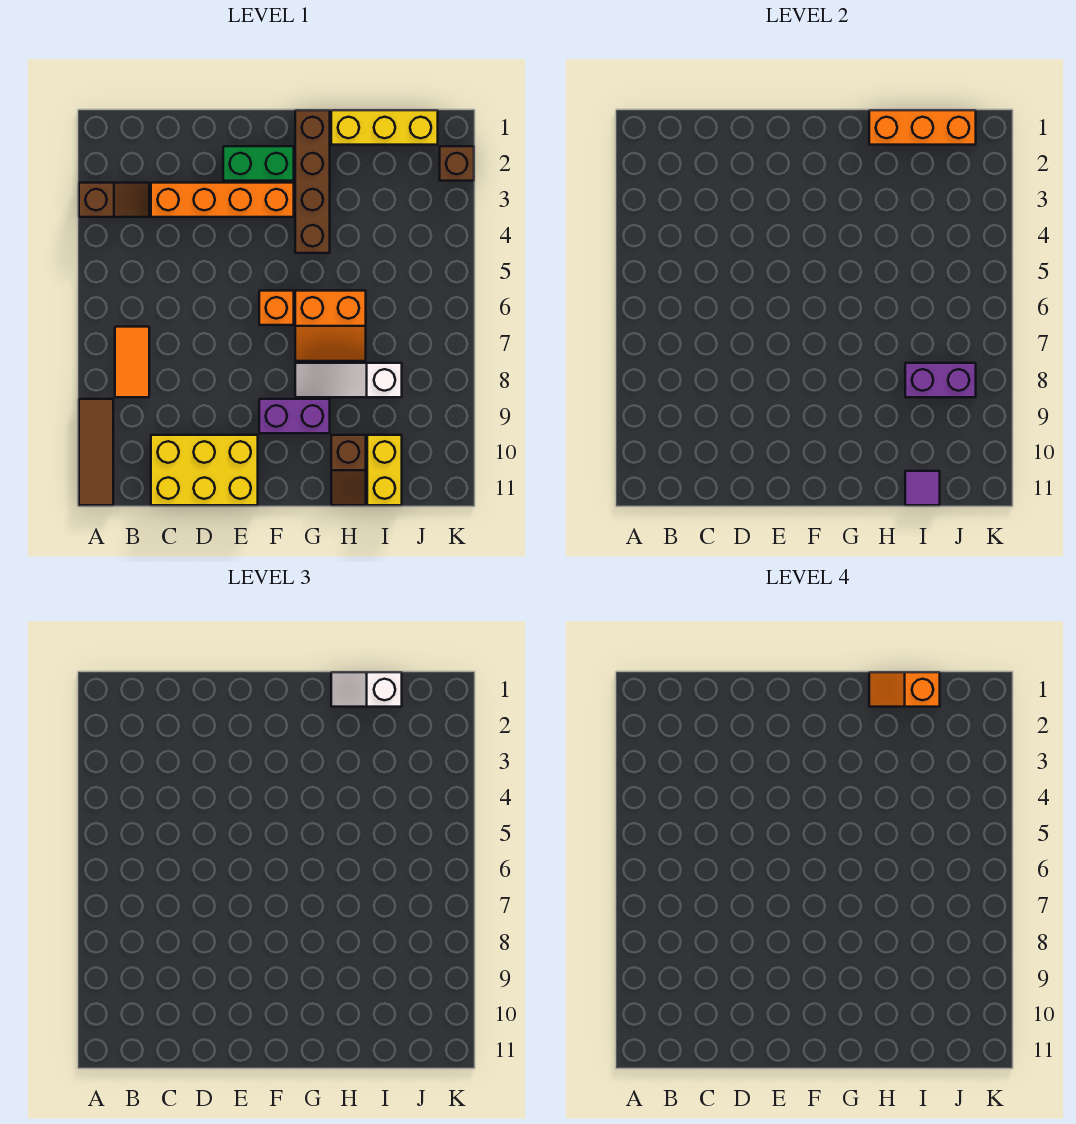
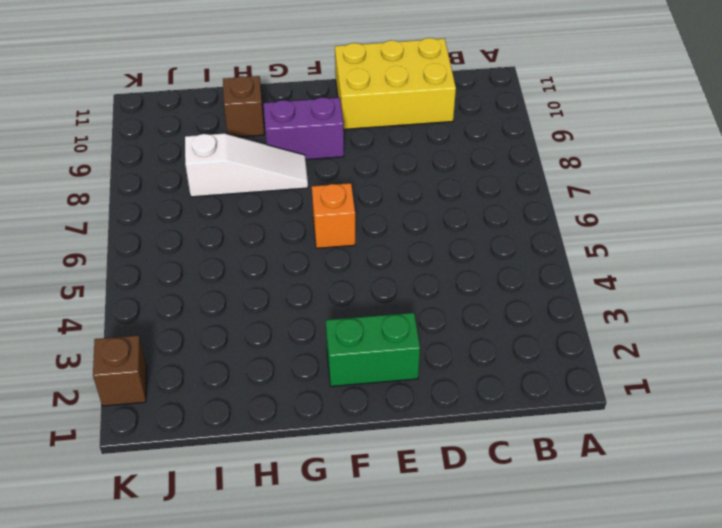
none -> brown slope A3:B3 level 1 top A
none -> brown tile A9:A11 level 1
none -> orange tile B7:B8 level 1

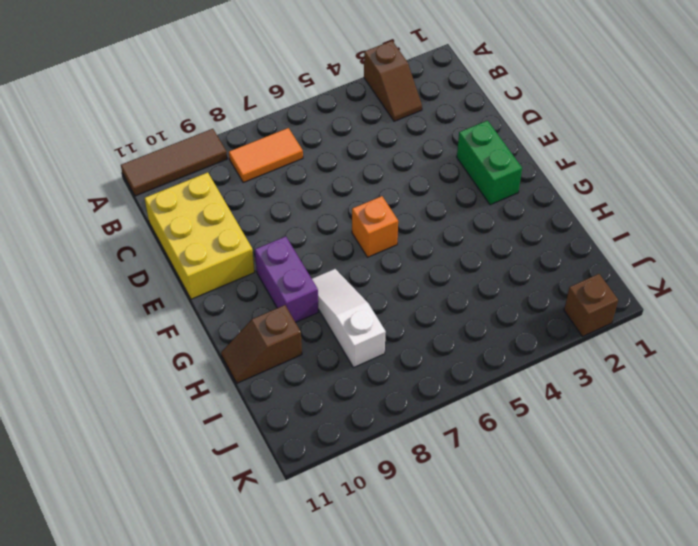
none -> orange brick C3:F3 level 1
none -> brown brick G1:G4 level 1
none -> orange slope G6:H7 level 1 top 6

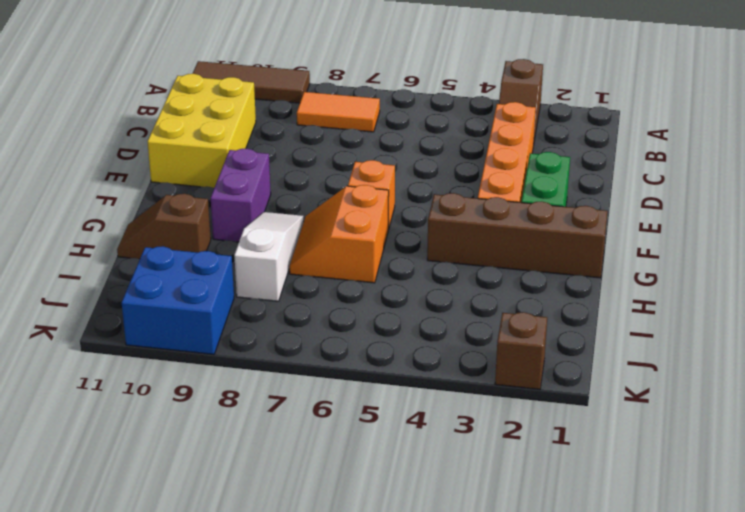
blue brick J9:K10 level 1 -> none
none -> yellow brick H1:J1 level 1
none -> yellow brick I10:I11 level 1
none -> orange brick H1:J1 level 2

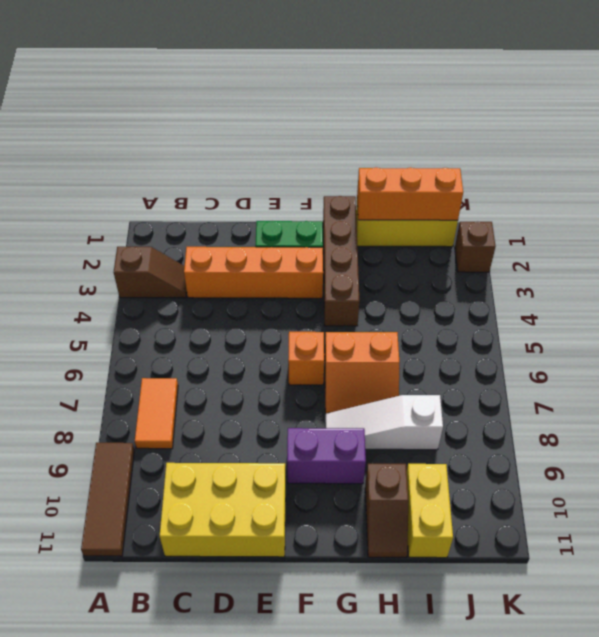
none -> purple brick I8:J8 level 2
none -> purple tile I11 level 2
none -> white slope H1:I1 level 3 top I

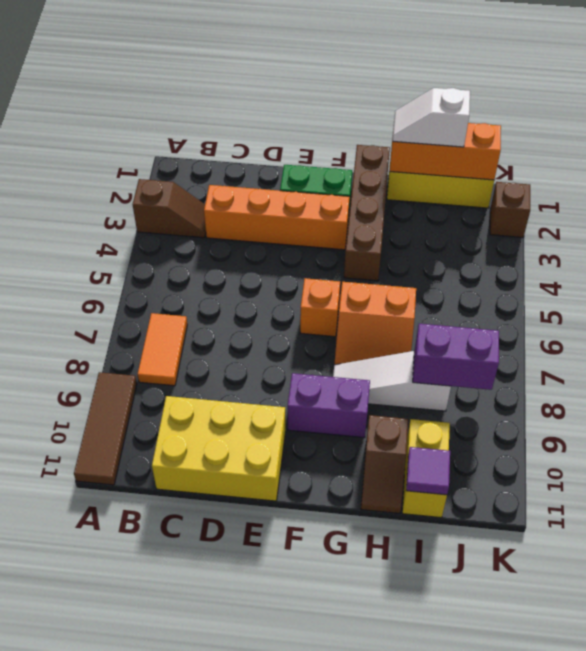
none -> orange slope H1:I1 level 4 top I

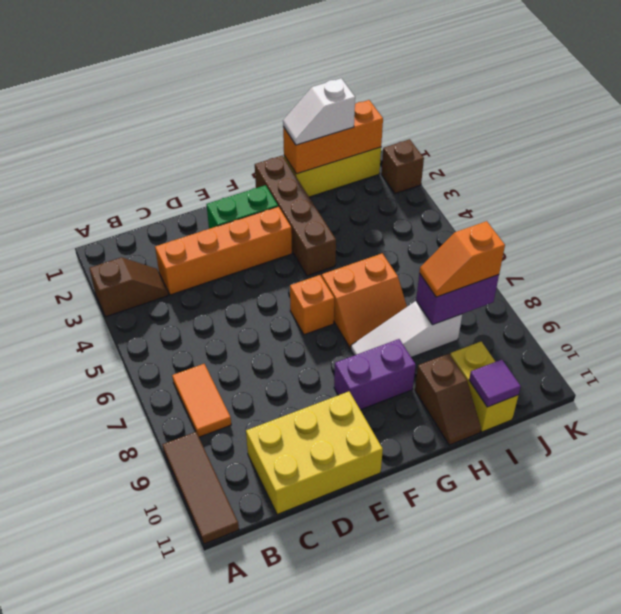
orange slope I8:J8 level 3 top J -> orange slope H1:I1 level 4 top I

